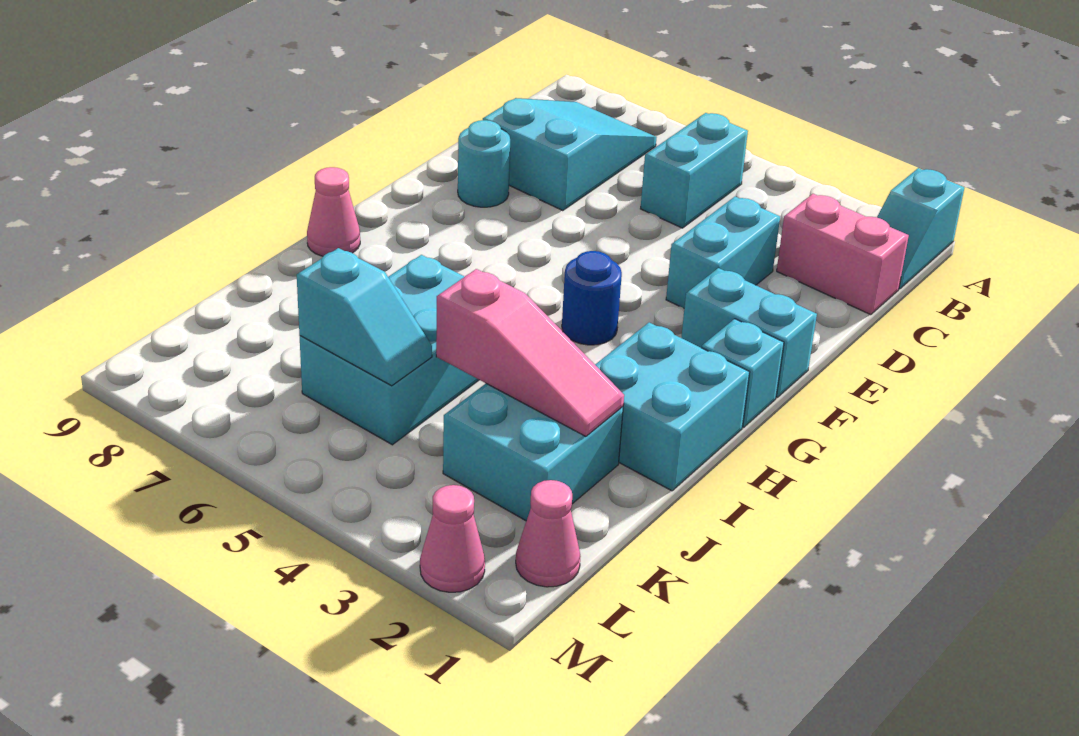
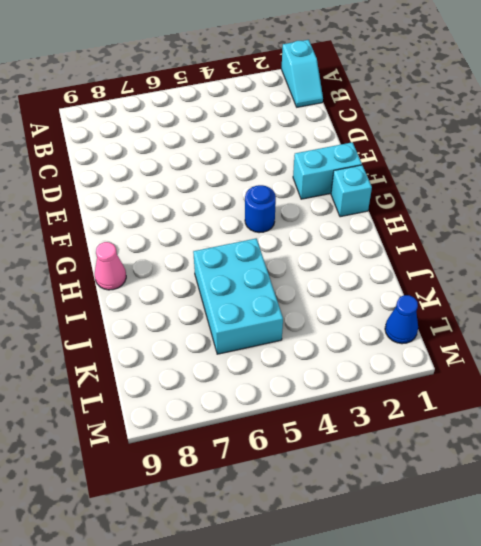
blue cone L1 level 1 -> pink cone L1 level 1
none -> cyan brick B5:C5 level 1
none -> cyan slope B7:D8 level 1 top D
none -> pink brick C1:C2 level 1

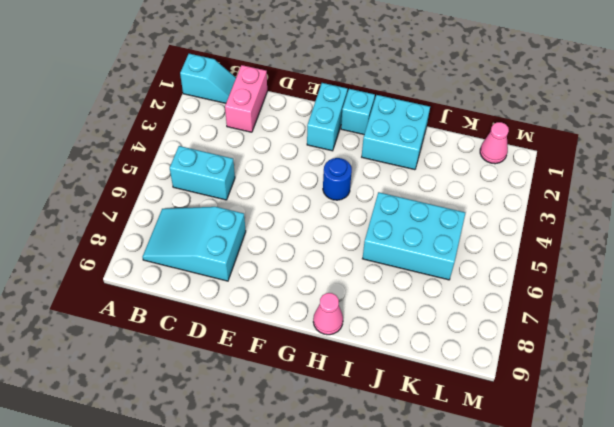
none -> cyan brick D3:E3 level 1
none -> cyan round brick E8 level 1
none -> cyan brick J2:K3 level 1

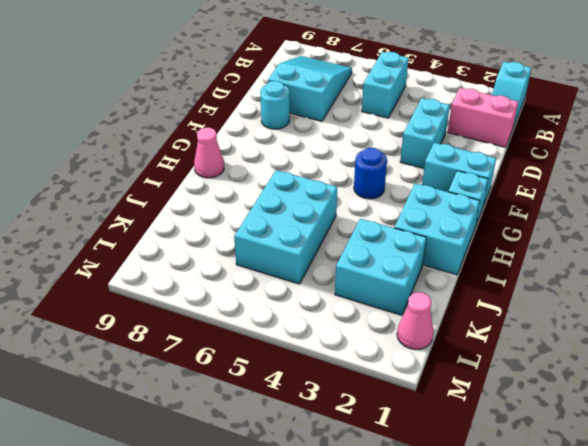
none -> pink cone M2 level 1
none -> pink slope J2:J4 level 2 top 4
none -> cyan slope K5:K6 level 2 top 6

